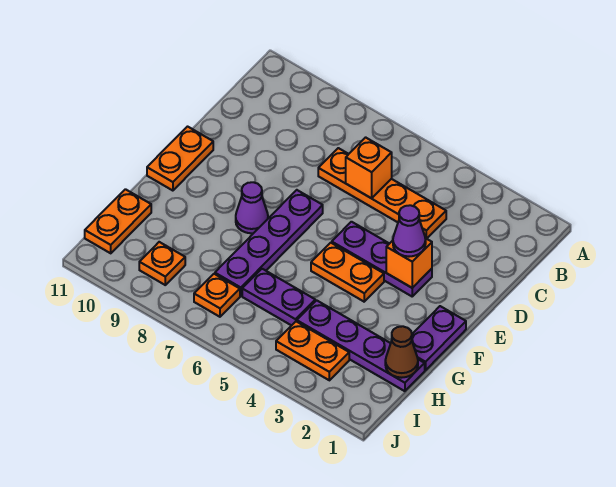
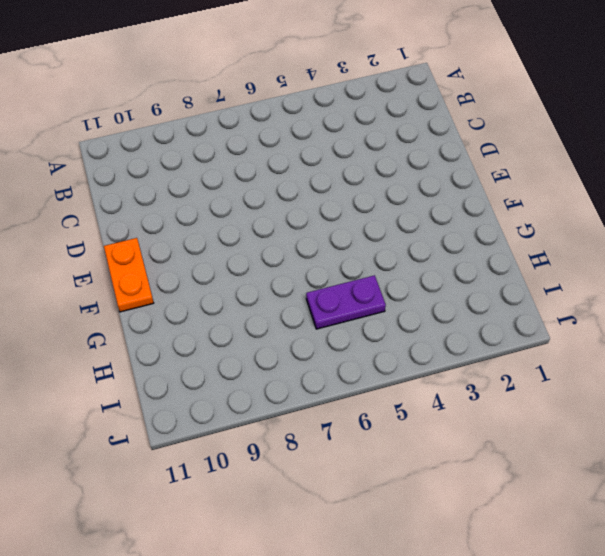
none -> orange plate C4:C7 level 1
none -> purple plate E3:E5 level 1
none -> purple plate E7:H7 level 1

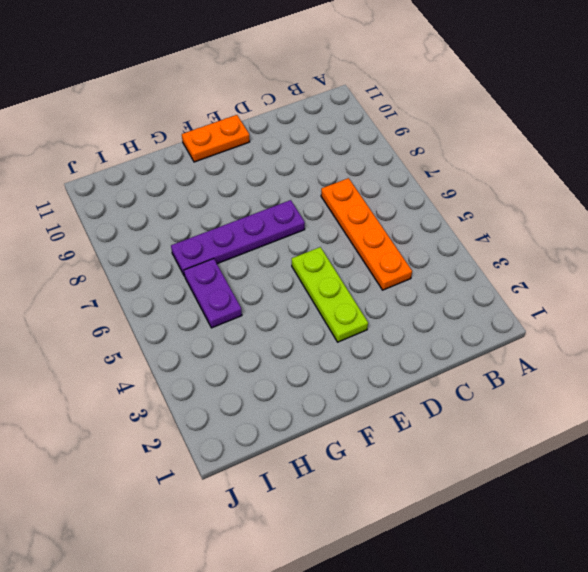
lime plate E3:E5 level 1 -> purple plate E3:E5 level 1
none -> purple plate F1:G1 level 1
none -> orange plate F4:F5 level 1
none -> purple cone F8 level 1

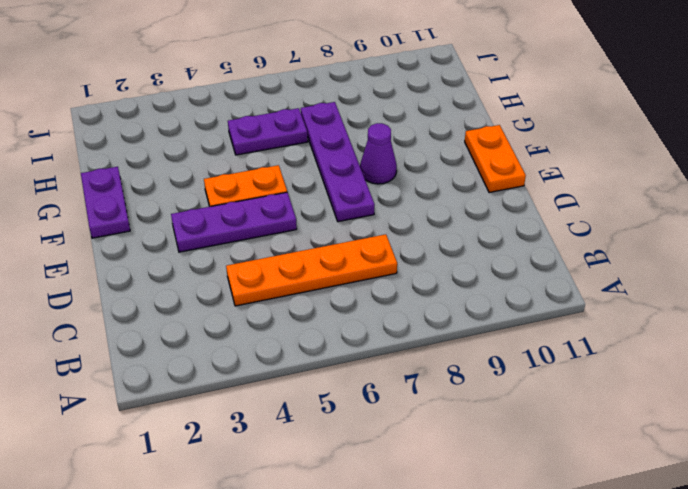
none -> purple plate H1:H4 level 1
none -> orange plate H11:I11 level 1
none -> orange plate I3:I4 level 1

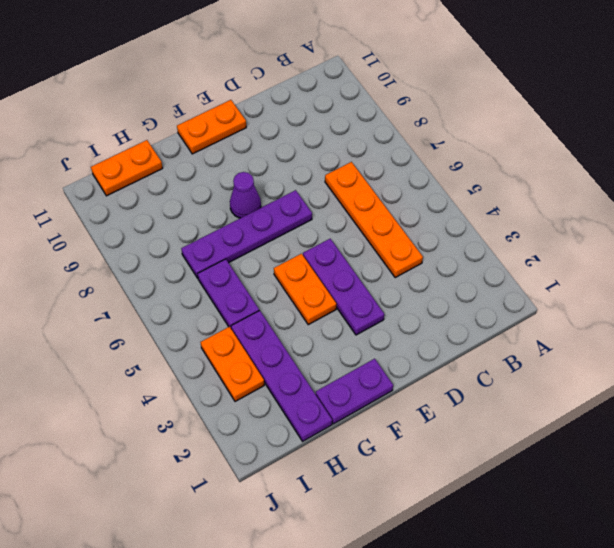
none -> orange plate I7 level 1
none -> orange plate I9 level 1
none -> orange brick C6 level 2

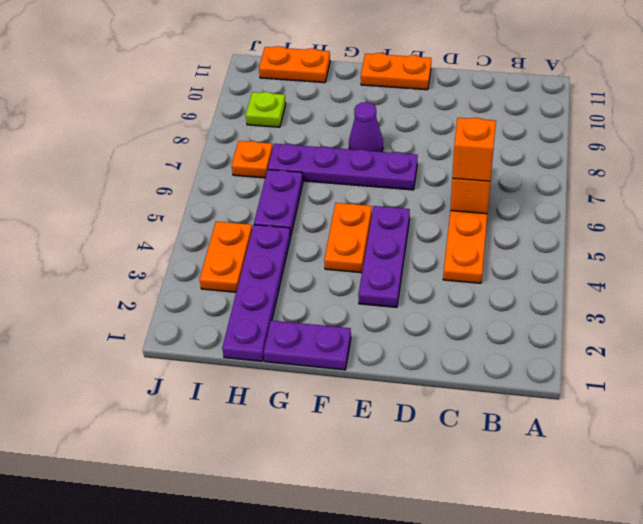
orange brick C6 level 3 -> orange brick E3 level 2
lime plate I9 level 1 -> orange plate I9 level 1
none -> brown cone H1 level 2
none -> purple cone E3 level 3

